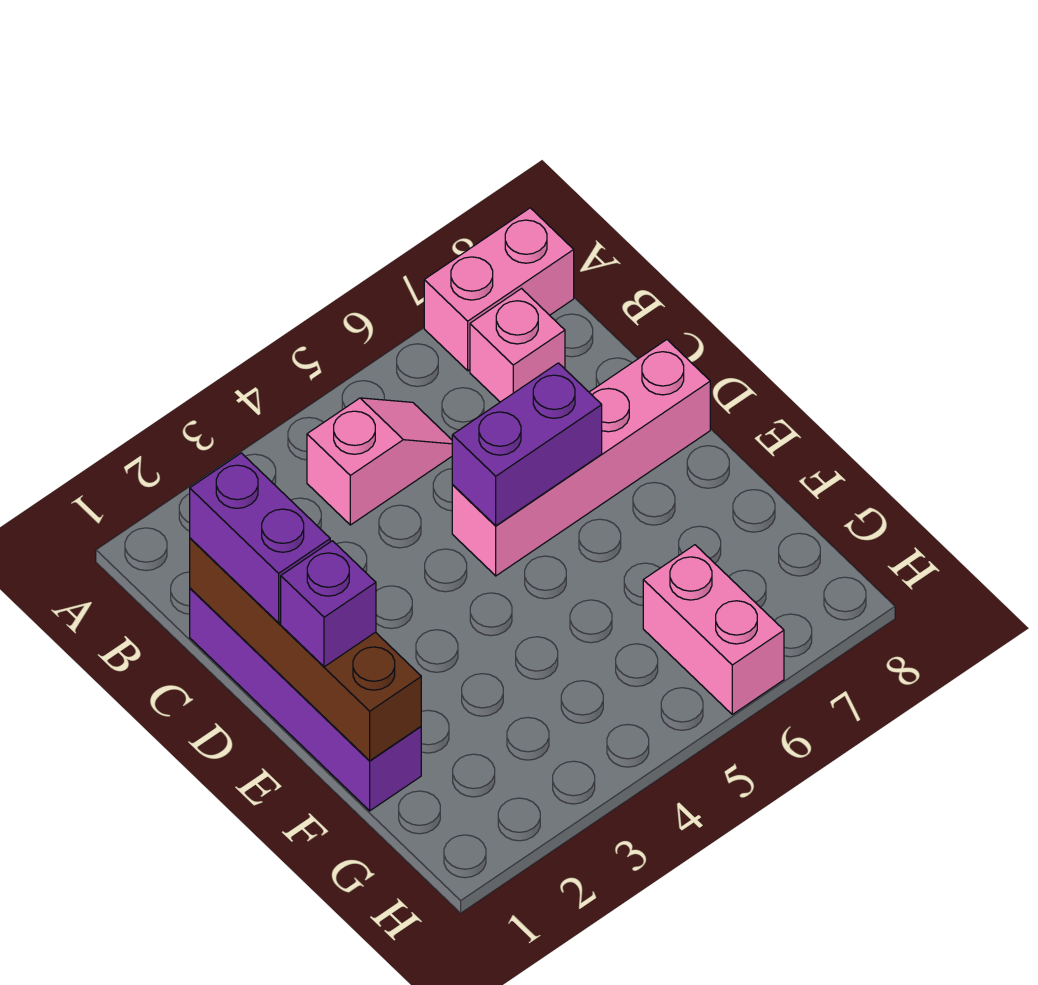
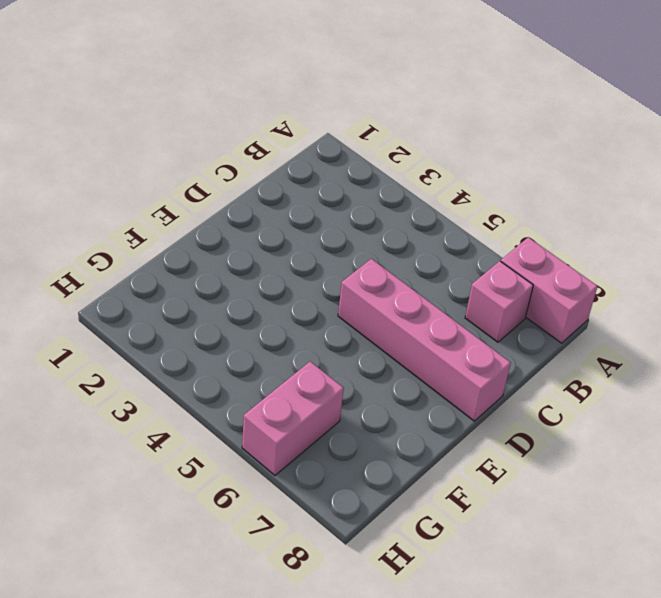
none -> pink slope B4:B5 level 1 top 4
none -> purple brick C1:F1 level 1

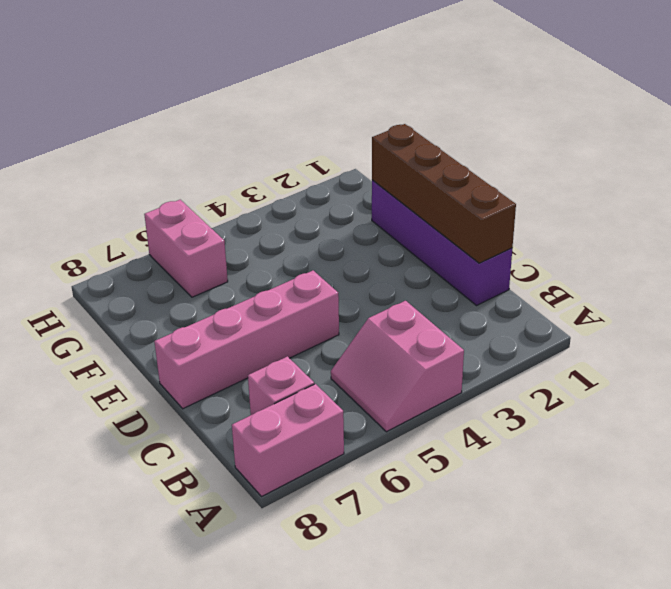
pink slope A4:B5 level 1 top 4 -> pink slope B4:B5 level 1 top 4
none -> purple brick D5:D6 level 2
none -> purple brick C1:D1 level 3

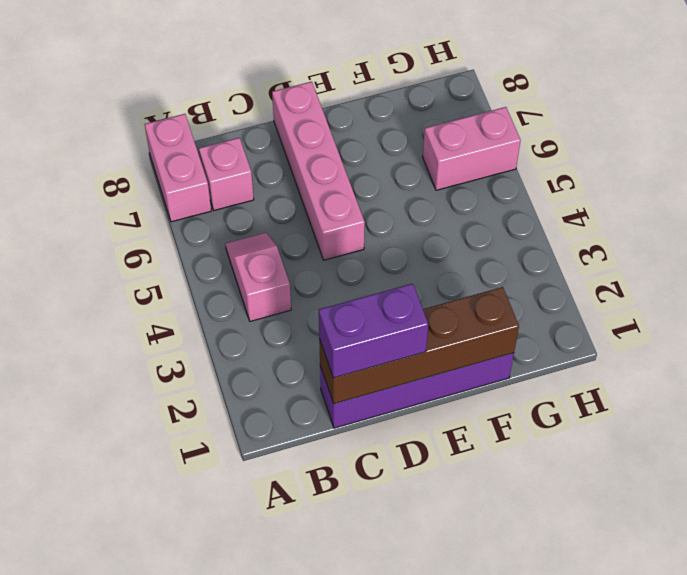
none -> purple brick D5:D6 level 2
none -> purple brick E1 level 3

